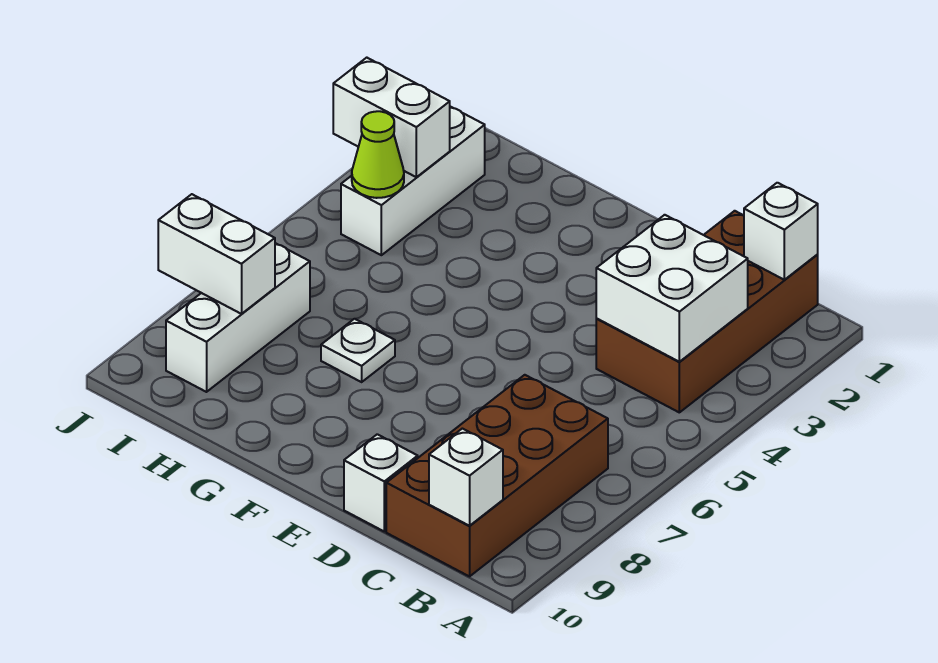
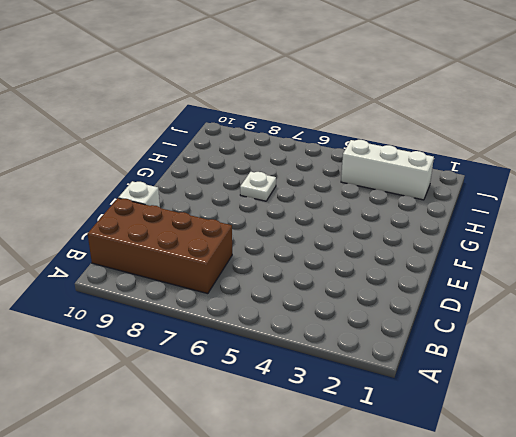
none -> brown brick B1:C4 level 1
none -> white brick I7:I9 level 1
none -> white brick B1 level 2

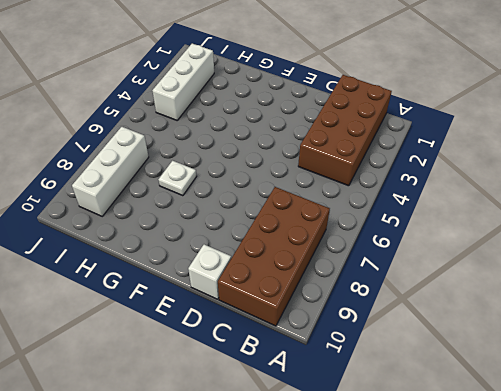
none -> white brick B1 level 2
none -> white brick B3:C4 level 2
none -> white brick B10 level 2

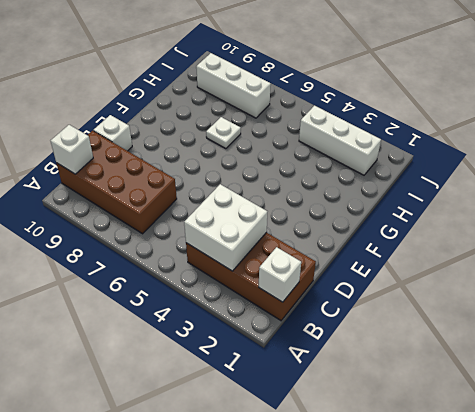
none -> white brick I3:J3 level 2
none -> lime cone I4 level 2
none -> white brick I8:J8 level 2

